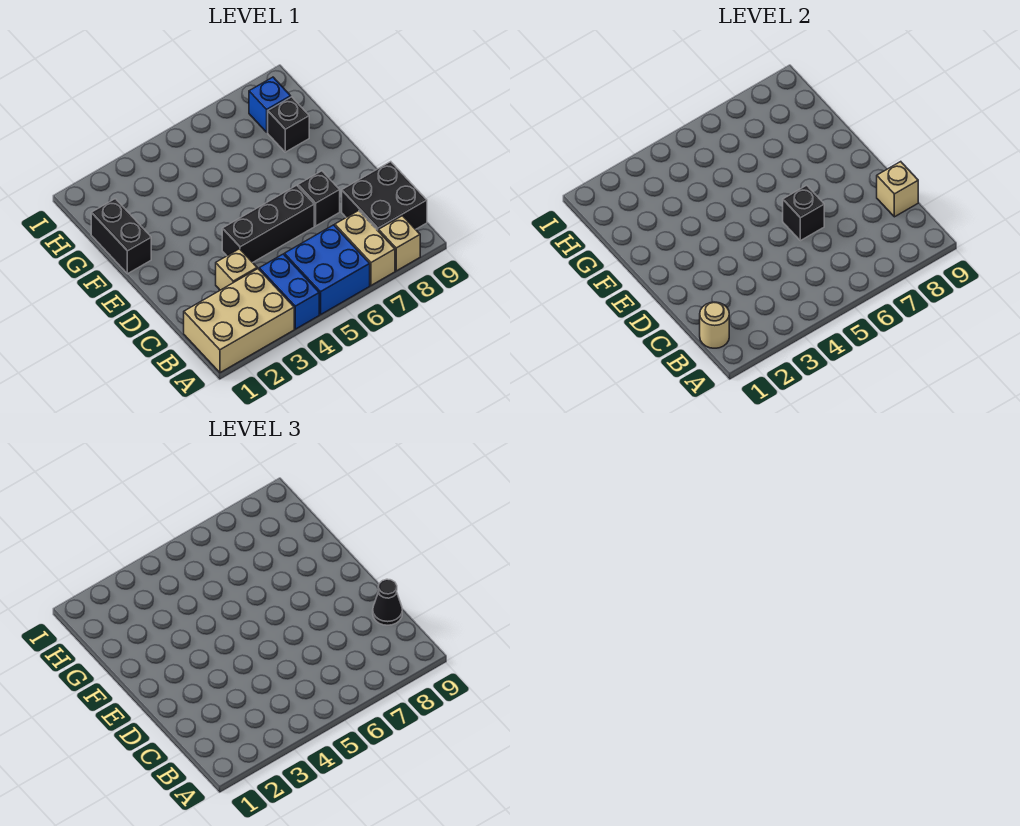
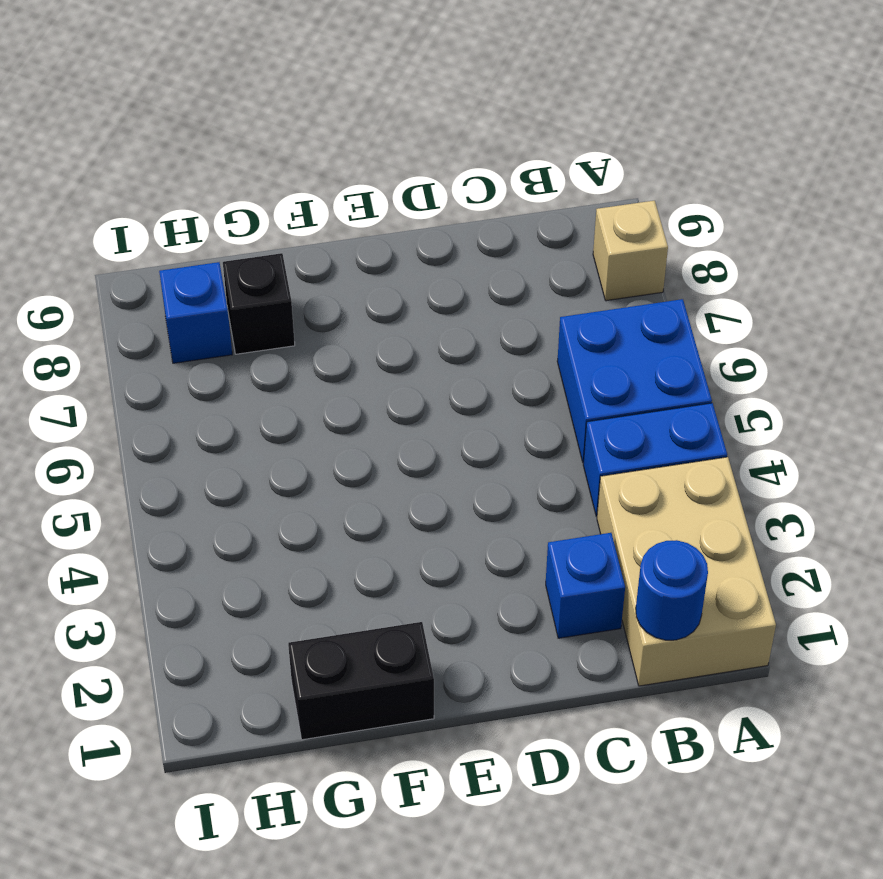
blue round brick B1 level 2 -> tan round brick B1 level 2
blue brick C2 level 1 -> none
none -> tan brick A7:B7 level 1
none -> black brick B8:C9 level 1
none -> tan brick C3 level 1

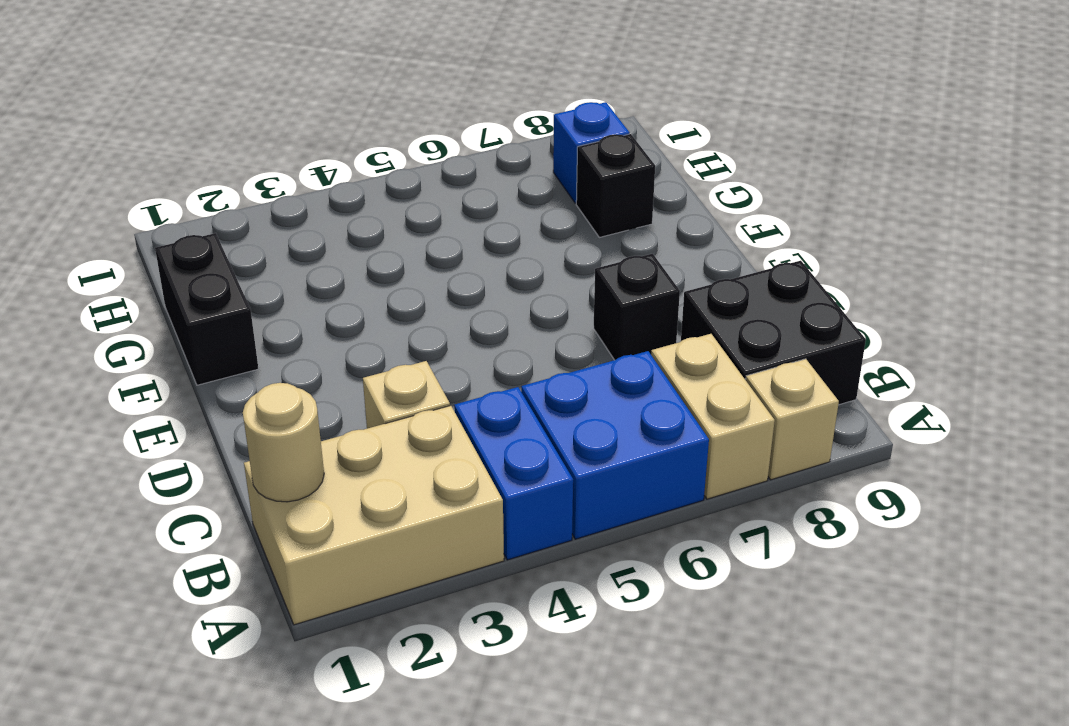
none -> black brick D4:D6 level 1
none -> tan brick C9 level 2
none -> black brick D6 level 2

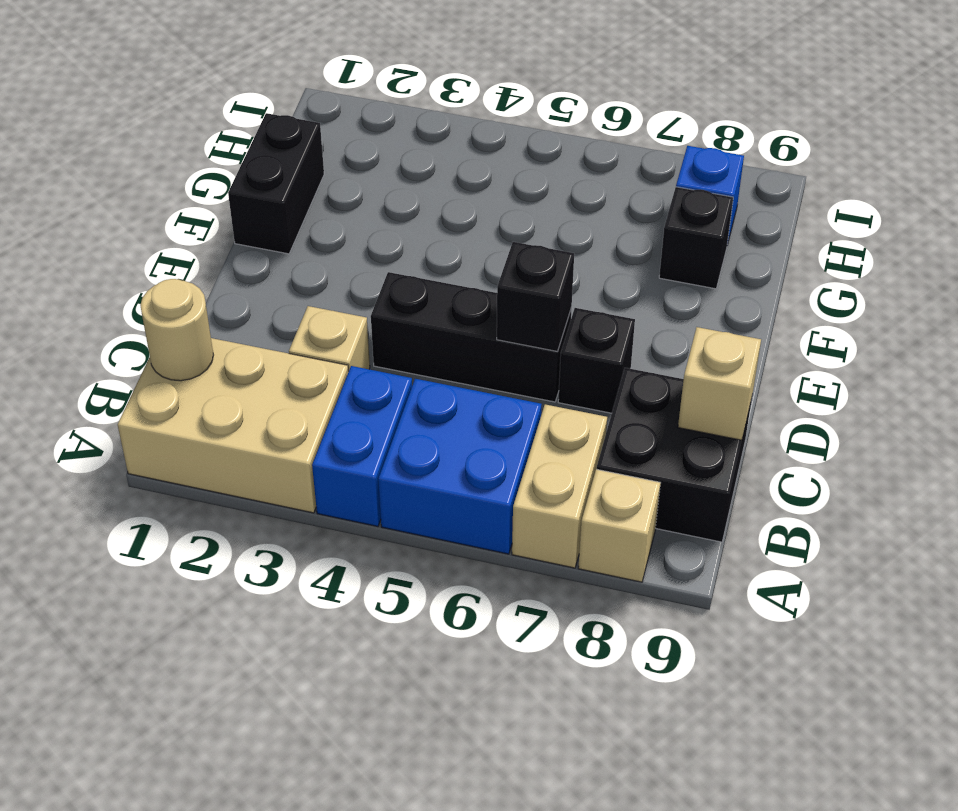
none -> black cone C9 level 3

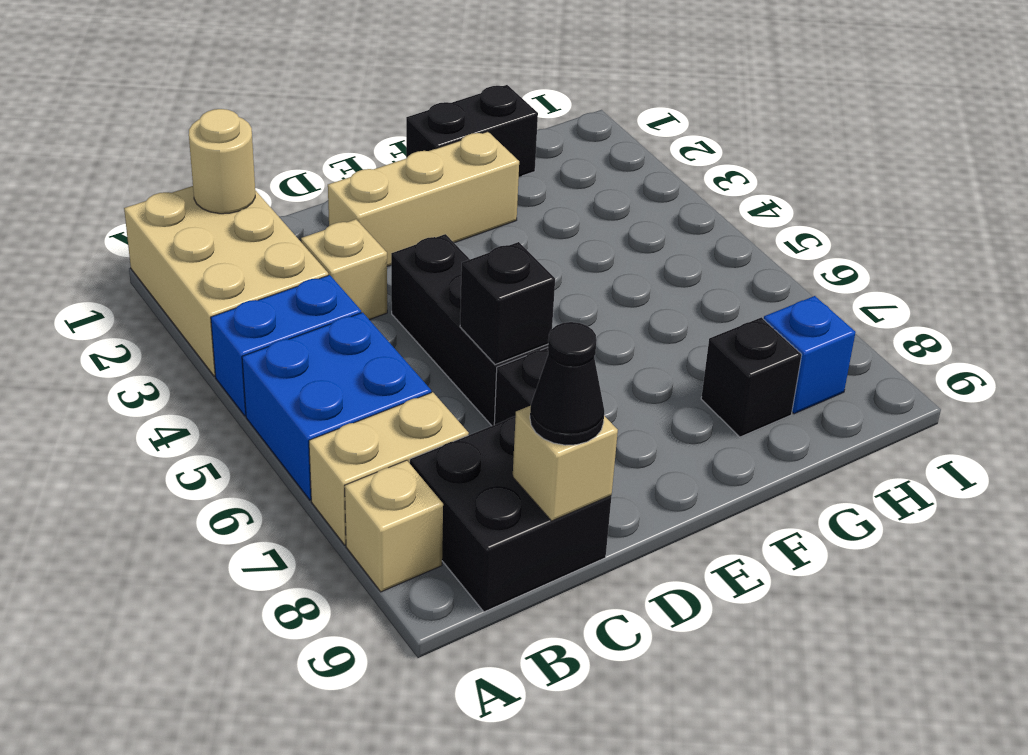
tan brick D2:F2 level 1 -> none

